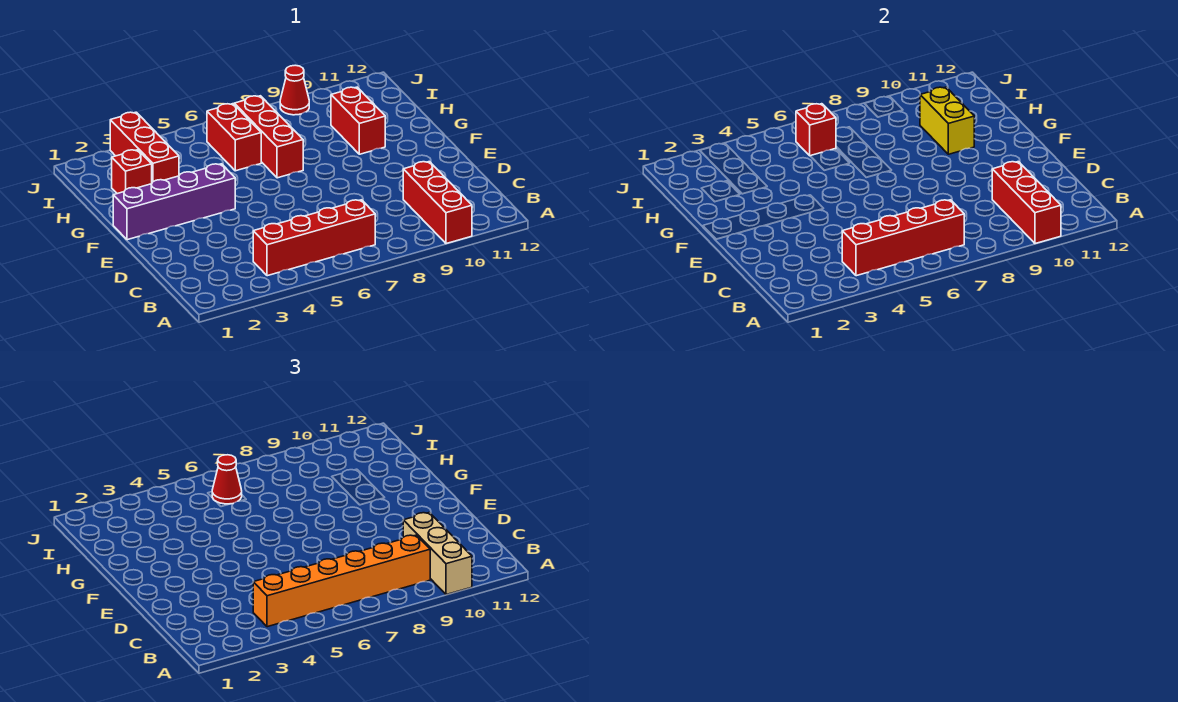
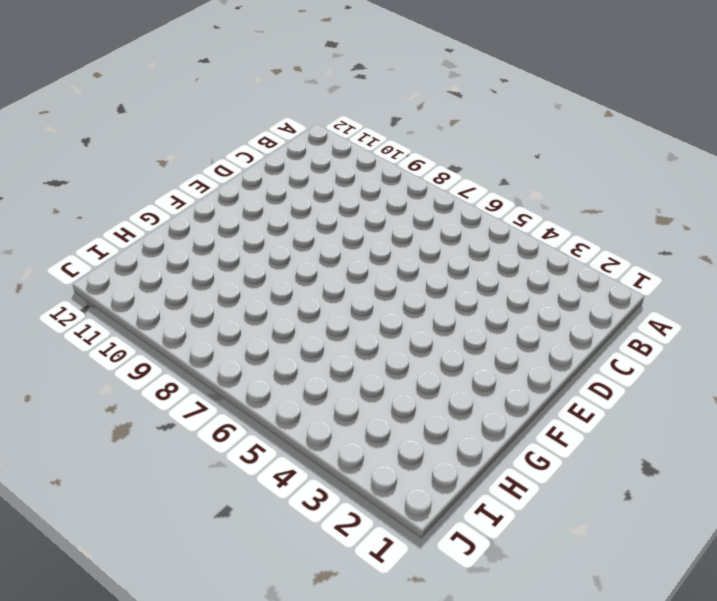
none -> red brick A10:C10 level 1
none -> red brick B4:B7 level 1
none -> purple brick F1:F4 level 1

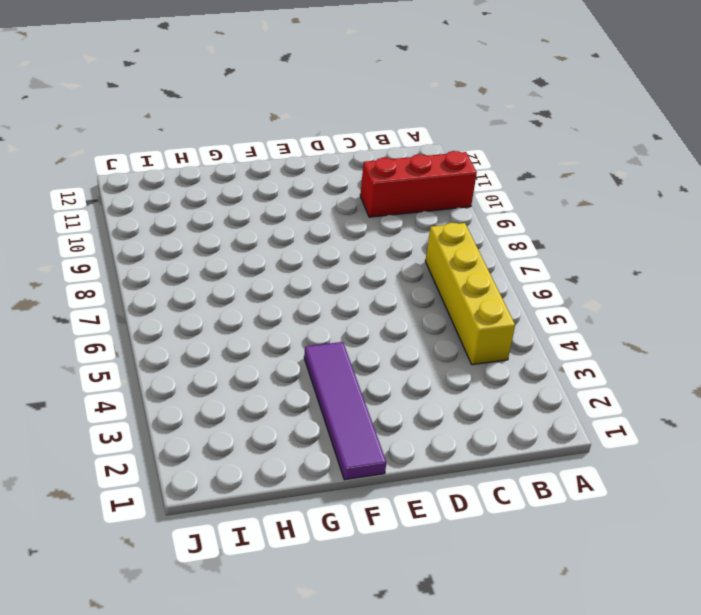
yellow brick B4:B7 level 1 -> red brick B4:B7 level 1
purple tile F1:F4 level 1 -> purple brick F1:F4 level 1
none -> red brick G7:I7 level 1
none -> red brick G10:H10 level 1
none -> red brick H2 level 1

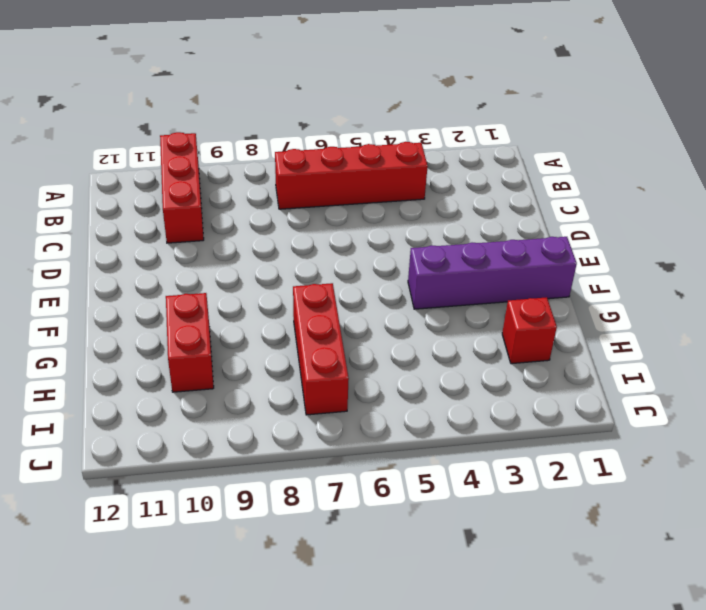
none -> red brick H3:J3 level 1
none -> red brick H6:I6 level 1
none -> red cone J9 level 1

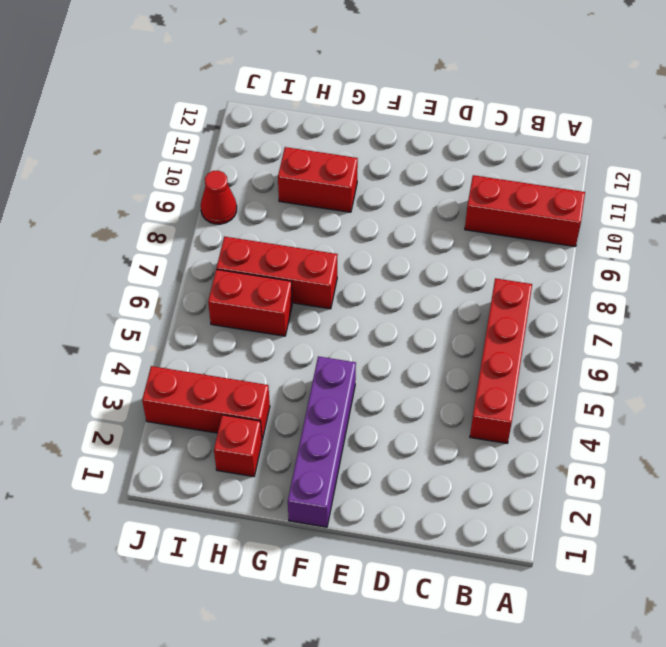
none -> red brick A10:C10 level 2
none -> red brick B4:B7 level 2
none -> yellow brick G10:H10 level 2

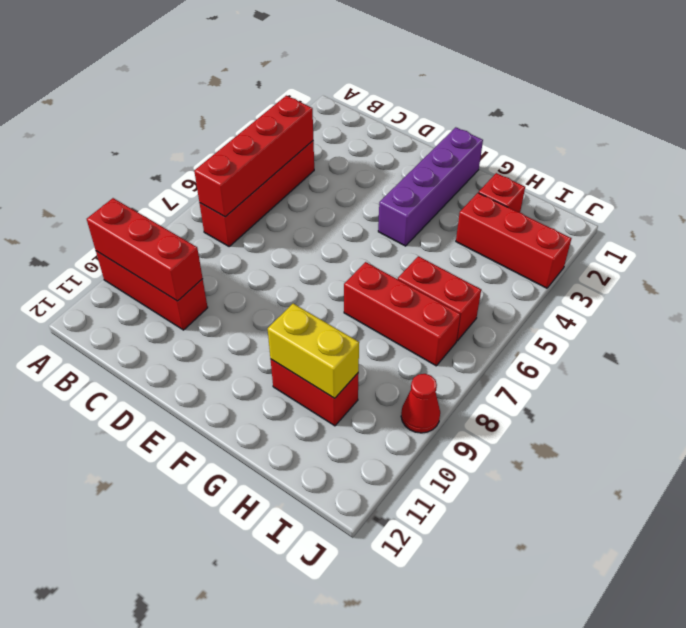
none -> red brick I6 level 2
none -> tan brick A10:C10 level 3
none -> orange brick B4:B9 level 3

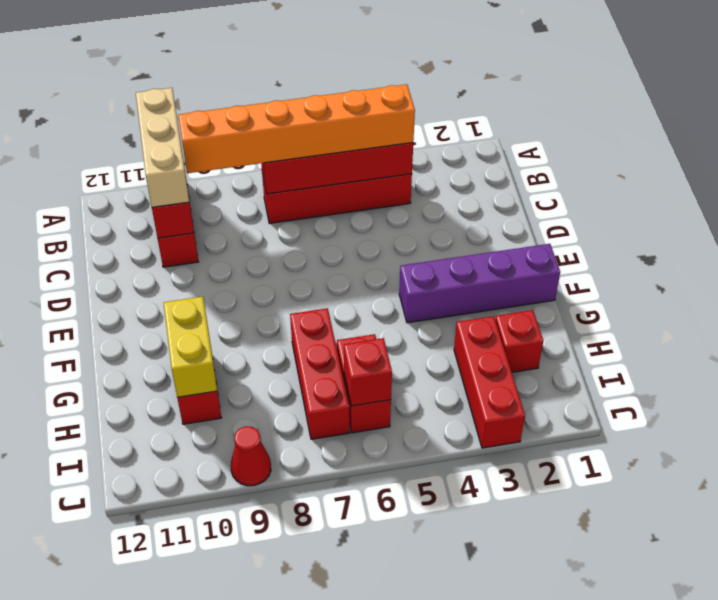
none -> red cone I6 level 3

